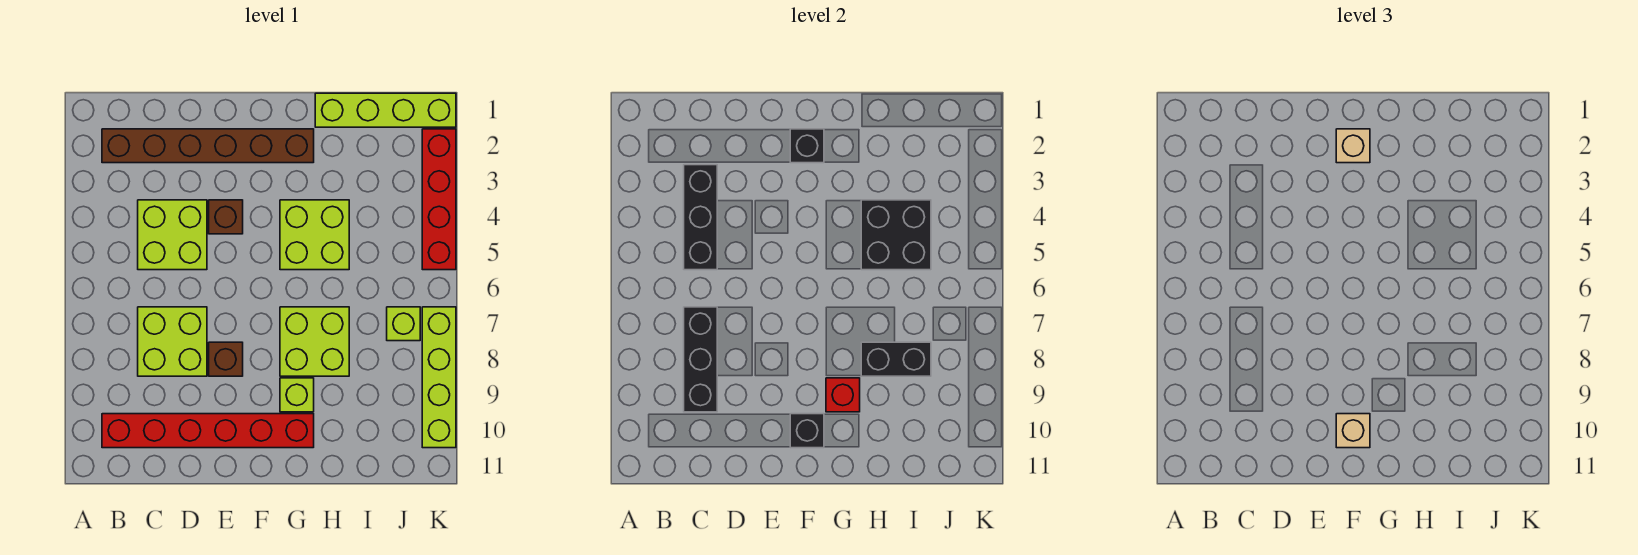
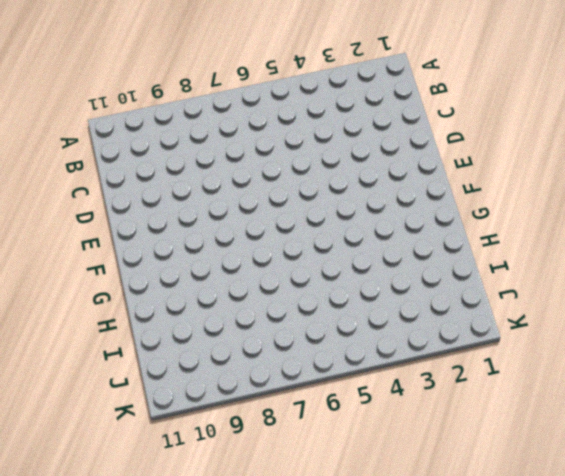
none -> brown brick B2:G2 level 1
none -> red brick B10:G10 level 1
none -> lime brick C4:D5 level 1

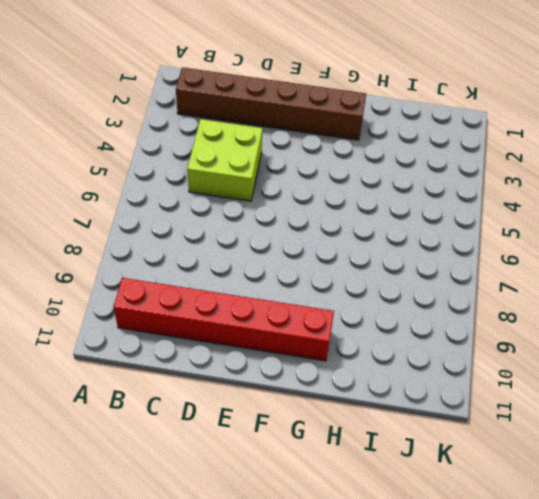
none -> lime brick C7:D8 level 1
none -> brown brick E4 level 1
none -> brown brick E8 level 1

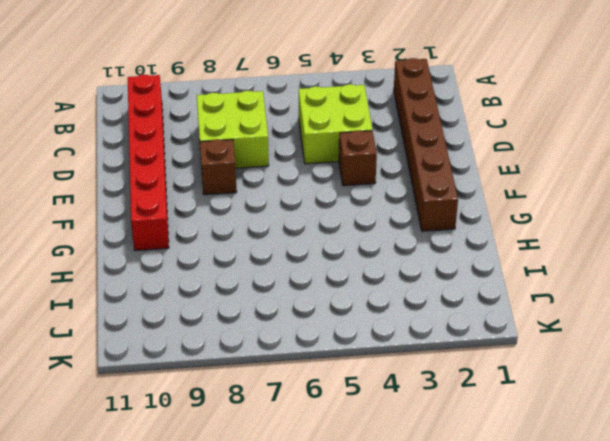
none -> lime brick G4:H5 level 1
none -> lime brick G7:H8 level 1
none -> lime brick G9 level 1

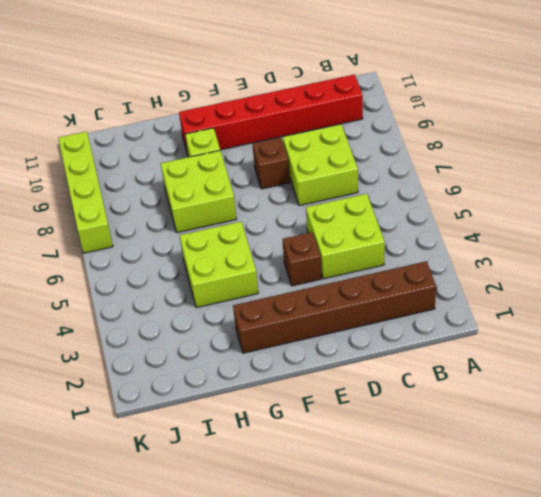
none -> lime brick H1:K1 level 1
none -> lime brick J7 level 1
none -> red brick K2:K5 level 1

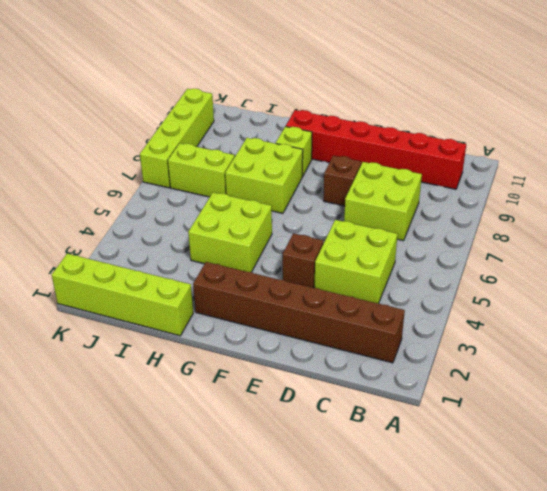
lime brick I7:J7 level 1 -> lime brick J7 level 1
none -> red brick K2:K5 level 1
none -> black brick C3:C5 level 2
none -> black brick C7:C9 level 2

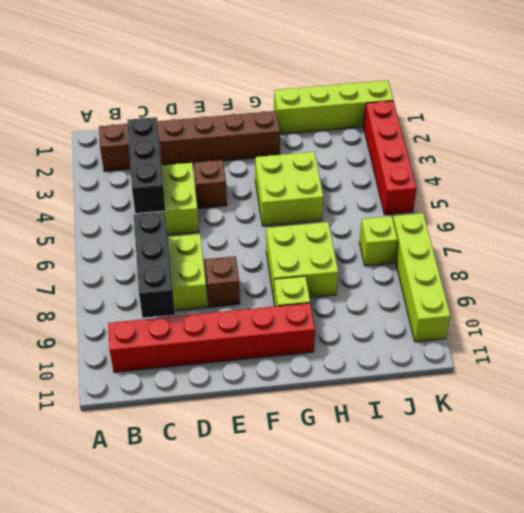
none -> black brick F2 level 2
none -> black brick F10 level 2
none -> red brick G9 level 2

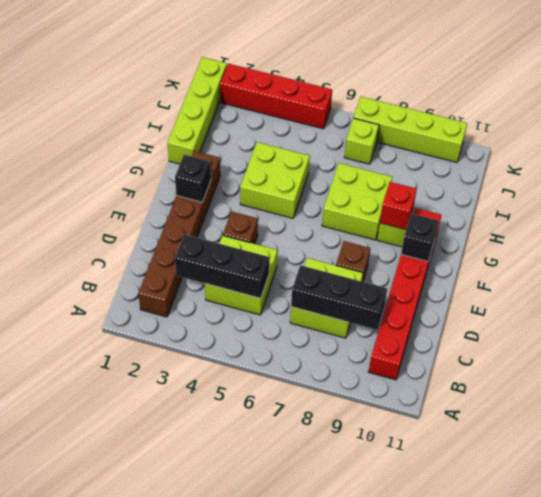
none -> black brick H4:I5 level 2
none -> black brick H8:I8 level 2
none -> tan brick F2 level 3

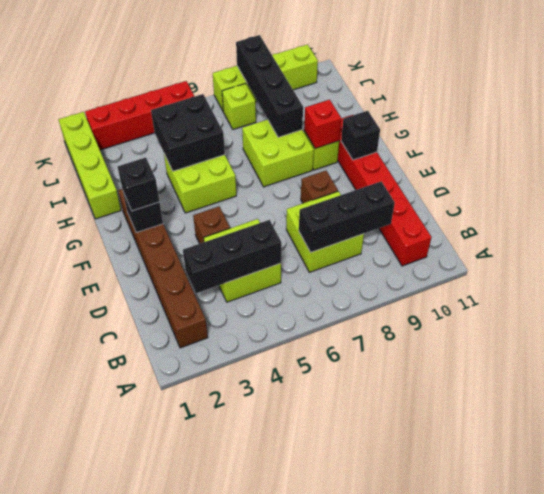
black brick F2 level 3 -> tan brick F2 level 3
black brick H8:K8 level 2 -> black brick H8:I8 level 2
none -> tan brick F10 level 3

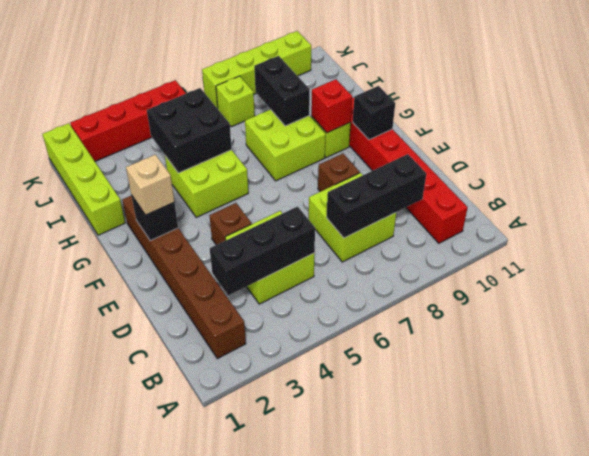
none -> tan brick F10 level 3

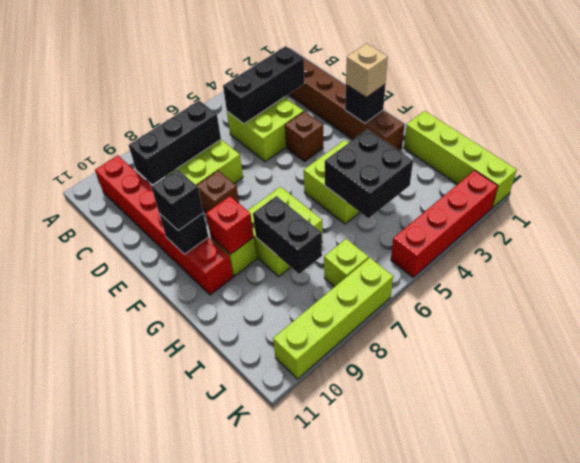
black brick F10 level 3 -> tan brick F10 level 3

